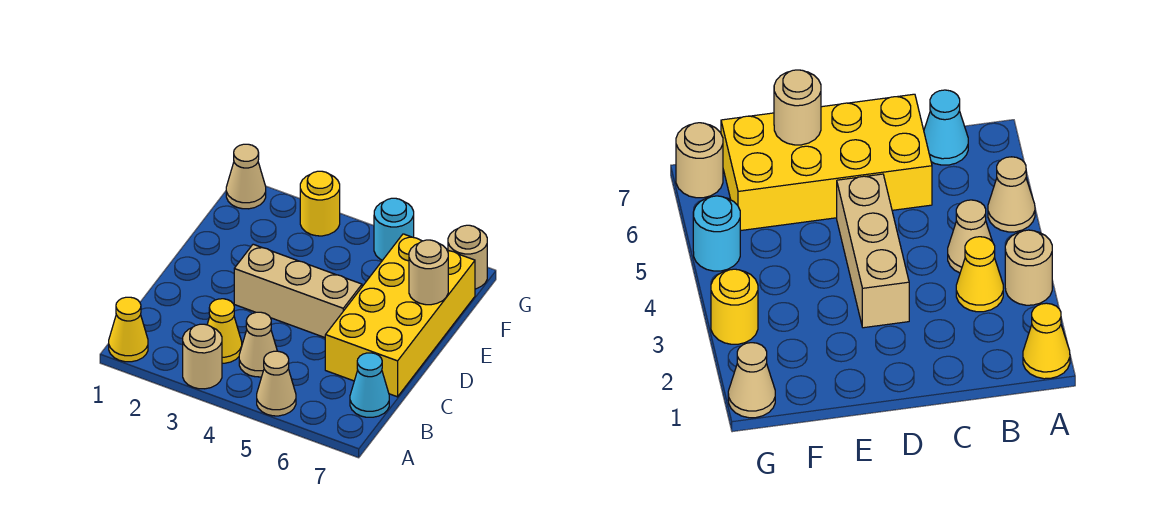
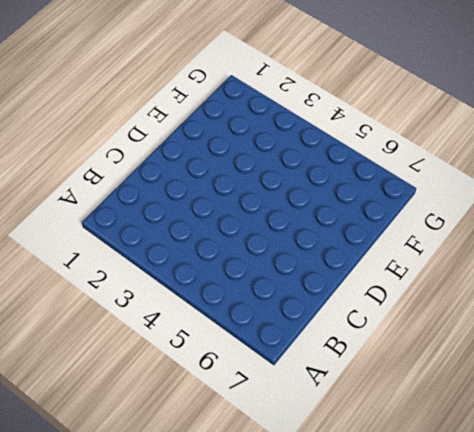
none -> yellow cone A1 level 1
none -> tan round brick A3 level 1
none -> tan cone A5 level 1

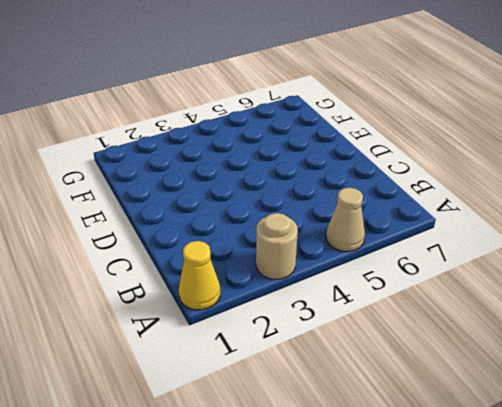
none -> yellow cone B3 level 1
none -> tan cone B4 level 1
none -> cyan cone B7 level 1

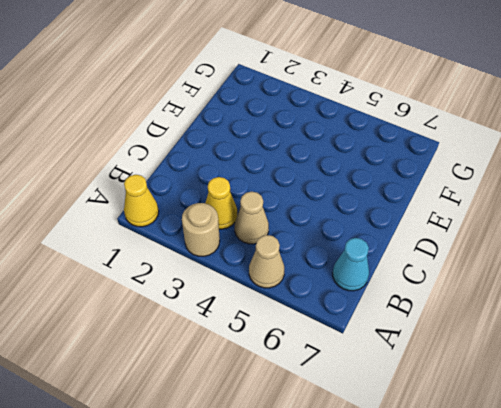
none -> yellow brick C6:F7 level 1
none -> tan brick D3:D5 level 1
none -> tan cone G1 level 1

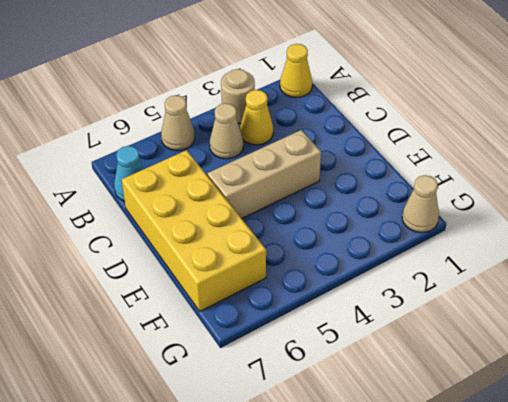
none -> yellow round brick G3 level 1
none -> cyan round brick G5 level 1
none -> tan round brick G7 level 1

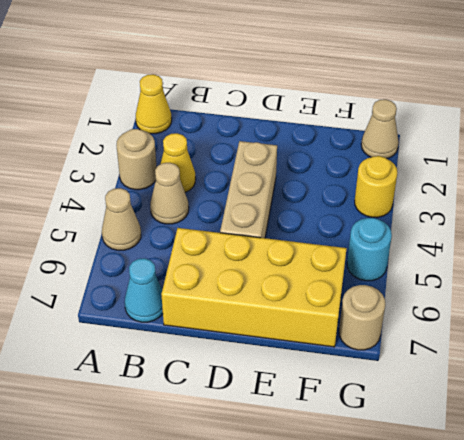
none -> tan round brick E7 level 2

